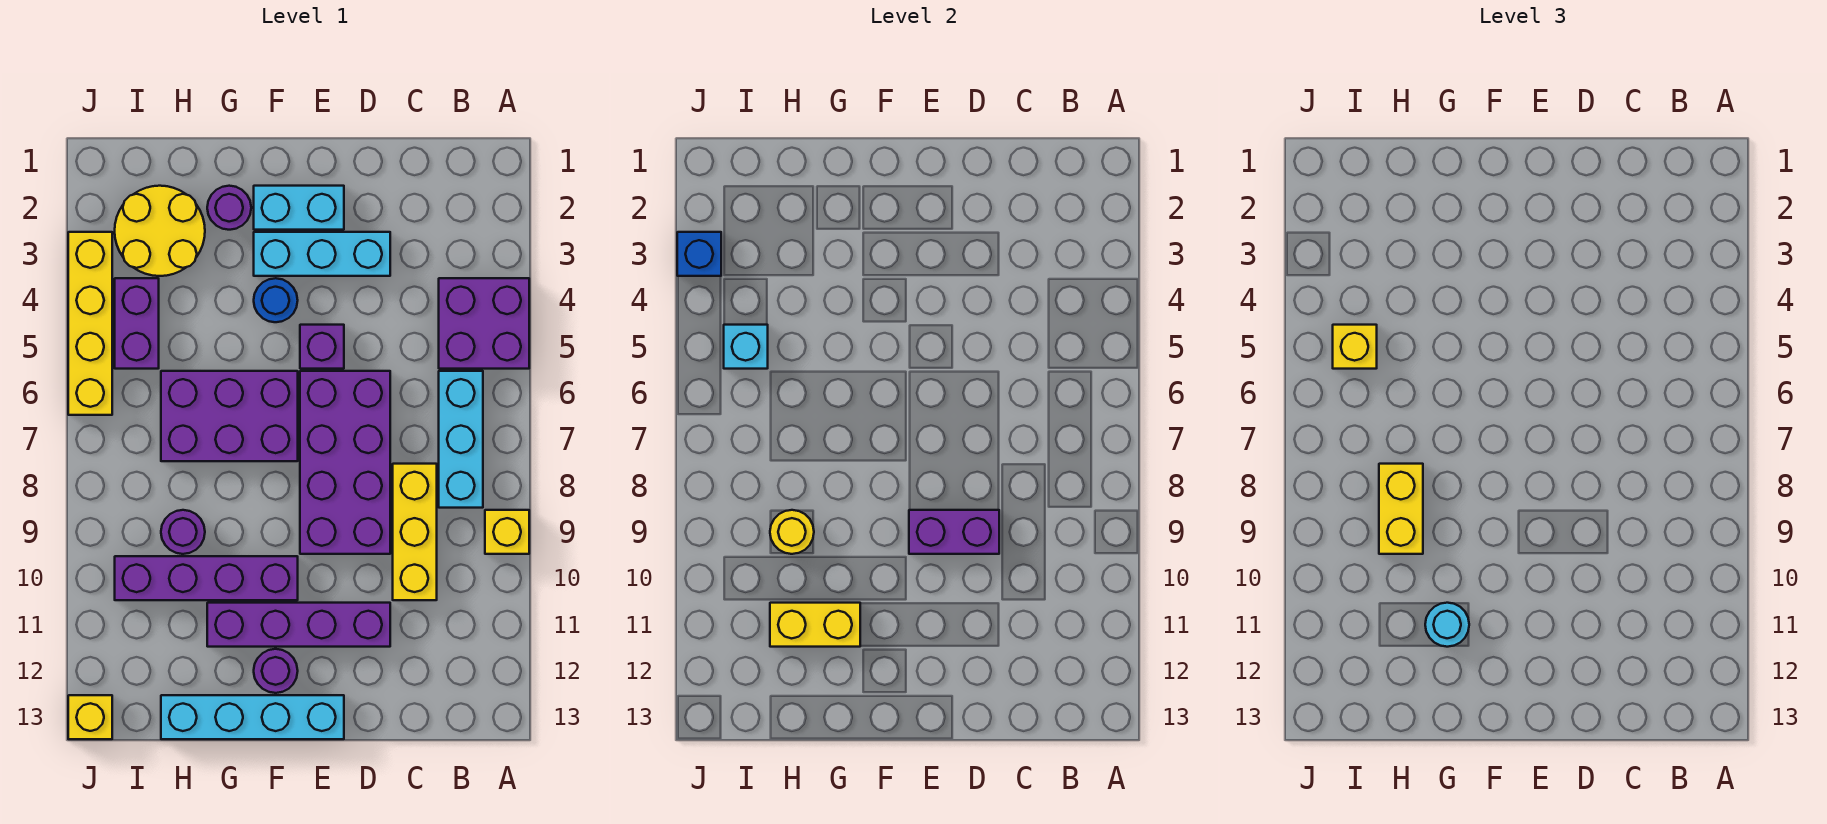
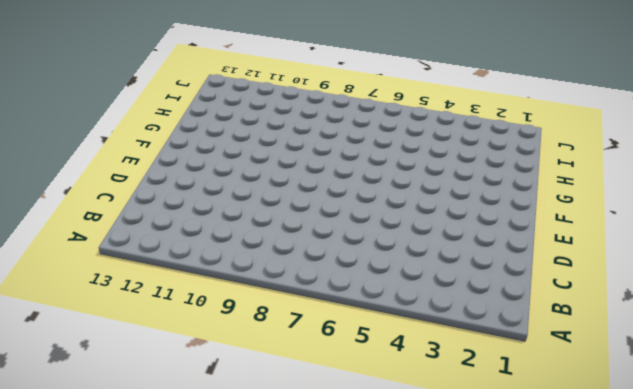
none -> purple brick A4:B5 level 1
none -> yellow brick A9 level 1
none -> cyan brick B6:B8 level 1

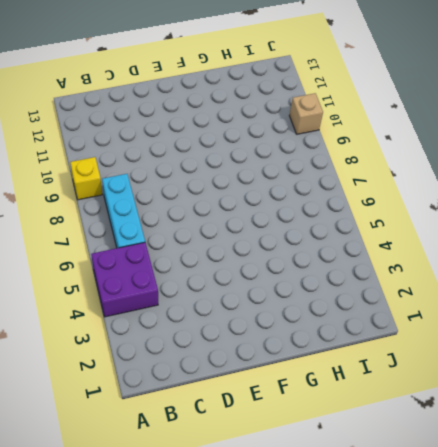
tan brick J10 level 1 -> none
none -> yellow brick C8:C10 level 1
none -> cyan brick D3:F3 level 1
none -> purple brick D6:E9 level 1

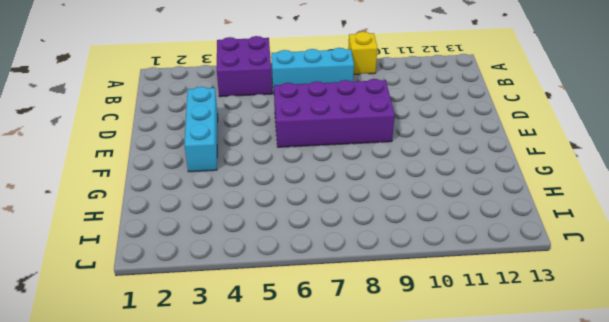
none -> yellow brick C8:C10 level 1
none -> purple brick D11:G11 level 1
none -> cyan brick E2:F2 level 1

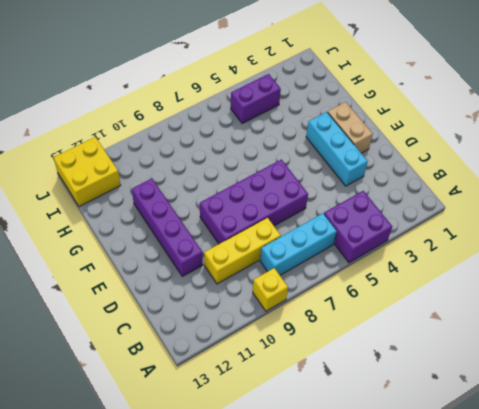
tan brick E2:F2 level 1 -> cyan brick E2:F2 level 1
yellow brick I12:J13 level 1 -> yellow brick J13 level 1
none -> purple brick E5 level 1
none -> cyan brick E13:H13 level 1
none -> blue round brick F4 level 1

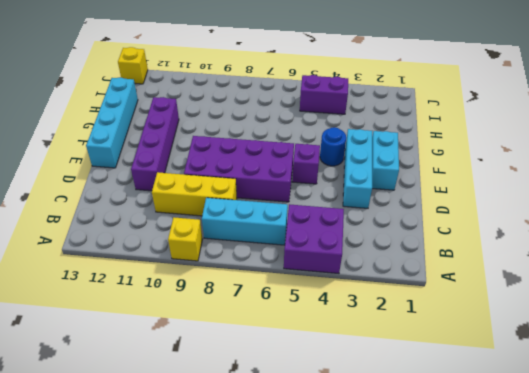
none -> purple brick F6:H7 level 1
none -> purple brick F10:I10 level 1
none -> purple round brick F12 level 1

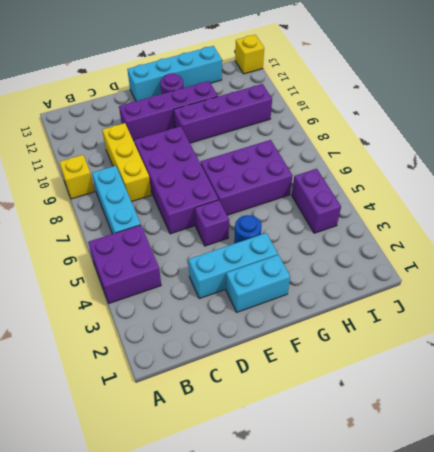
none -> purple round brick G2 level 1
none -> yellow round brick H2:I3 level 1
none -> purple round brick H9 level 1

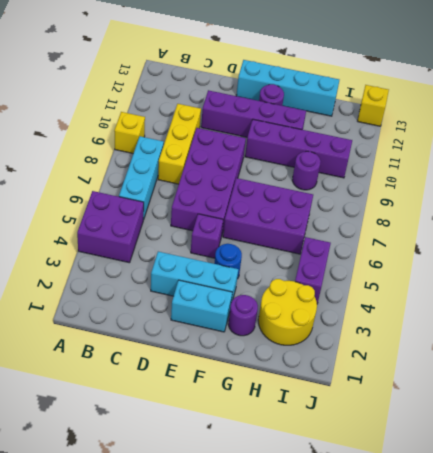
none -> yellow brick J3:J6 level 1
none -> purple brick D9:E9 level 2
none -> yellow brick G11:H11 level 2

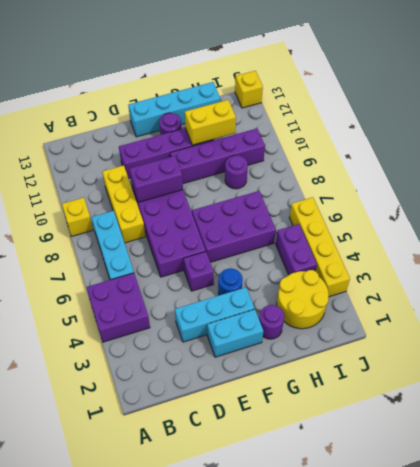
none -> yellow round brick H9 level 2
none -> cyan brick I5 level 2
none -> blue brick J3 level 2

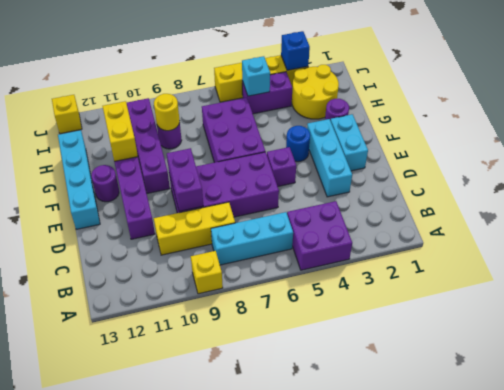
none -> cyan round brick G11 level 3
none -> yellow brick H8:H9 level 3
none -> yellow brick I5 level 3

